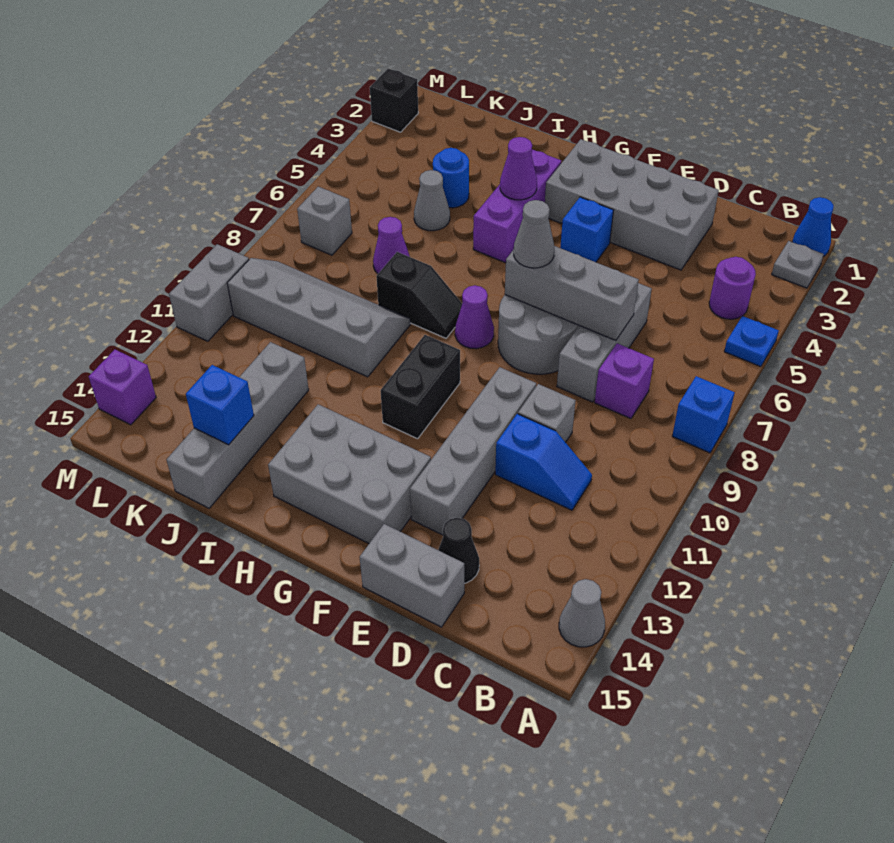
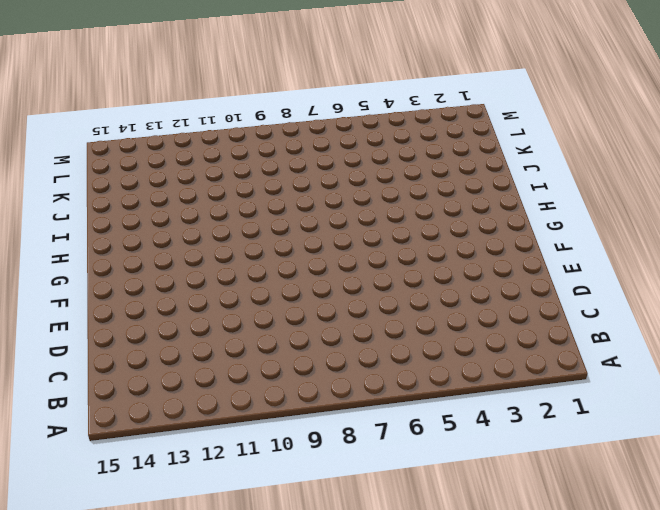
none -> blue cone A1 level 1
none -> grey plate A2 level 1
none -> blue plate A5 level 1
none -> blue brick A8 level 1

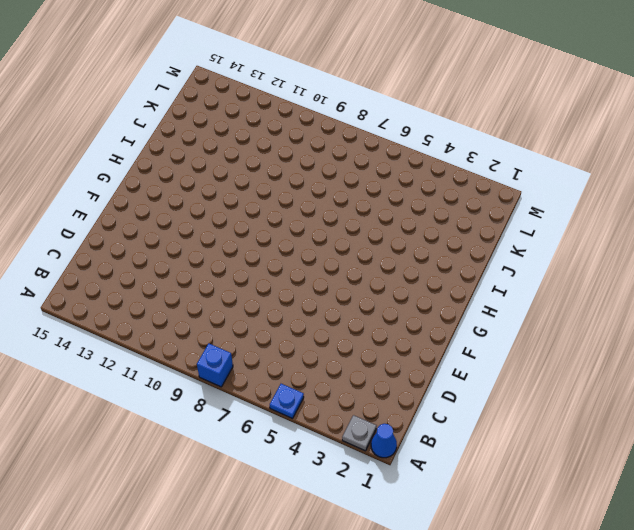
none -> grey cone A14 level 1
none -> purple round brick B4 level 1
none -> purple brick C8 level 1
none -> blue slope C11:D11 level 1 top D

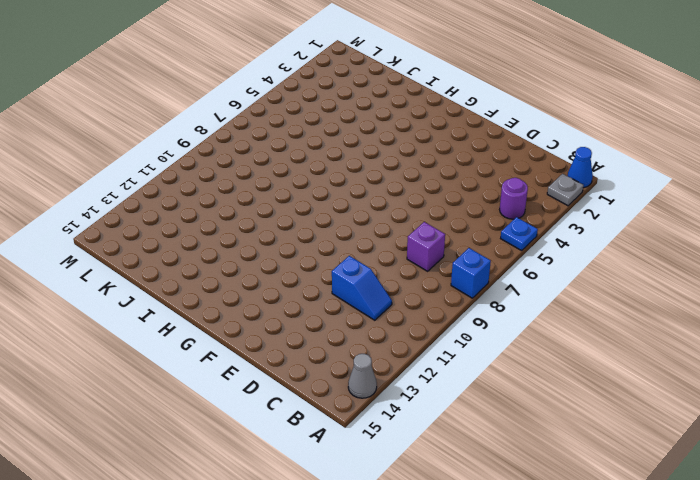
none -> grey brick D2:G3 level 1
none -> grey brick D6:D8 level 1
none -> grey brick D10 level 1
none -> black cone D14 level 1

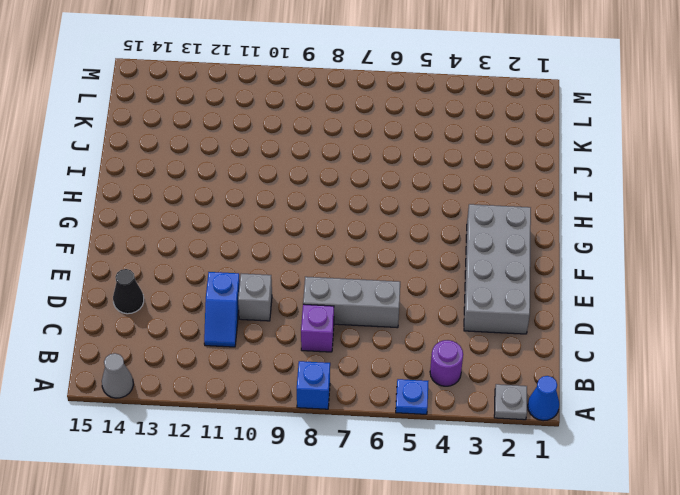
none -> grey brick D15:E15 level 1
none -> grey round brick E7:F8 level 1
none -> grey brick E10:E13 level 1
none -> blue brick F4 level 1

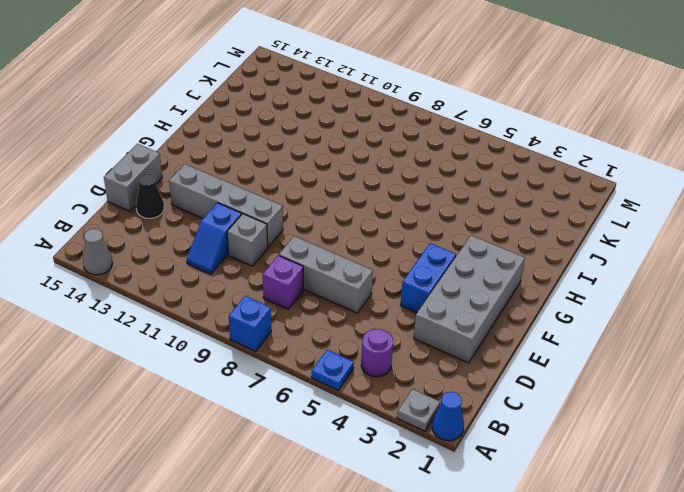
blue brick E4:F4 level 1 -> blue brick F4 level 1
none -> grey round brick E7:F8 level 1
none -> grey brick F13:H14 level 1
none -> purple cone G8 level 1
none -> black brick G10:G11 level 1

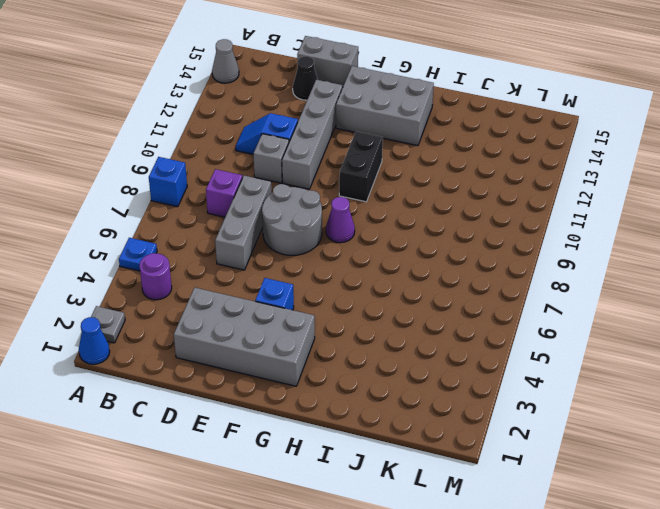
none -> purple brick H3:H5 level 1
none -> black slope H8:I8 level 1 top I
none -> grey slope I9:L10 level 1 top 10
none -> blue round brick J4 level 1

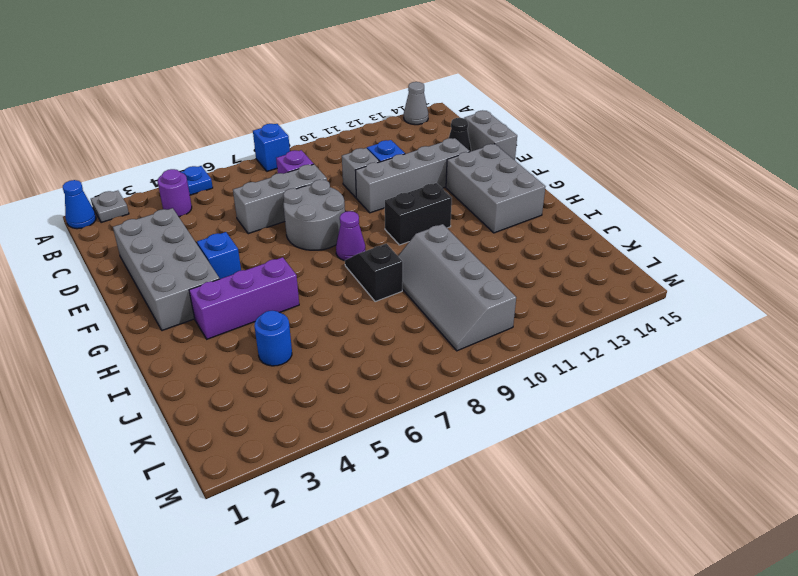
none -> grey cone J5 level 1
none -> purple cone J7 level 1
none -> grey brick J12:J15 level 1
none -> grey brick L7 level 1

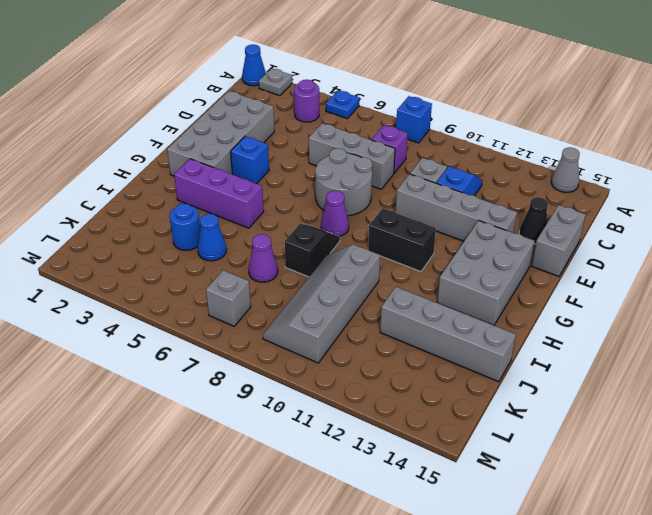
blue cone J5 level 1 -> grey cone J5 level 1
none -> black brick M2 level 1
none -> grey brick M10:M11 level 1
none -> purple brick M14 level 1
none -> grey brick D7:F7 level 2

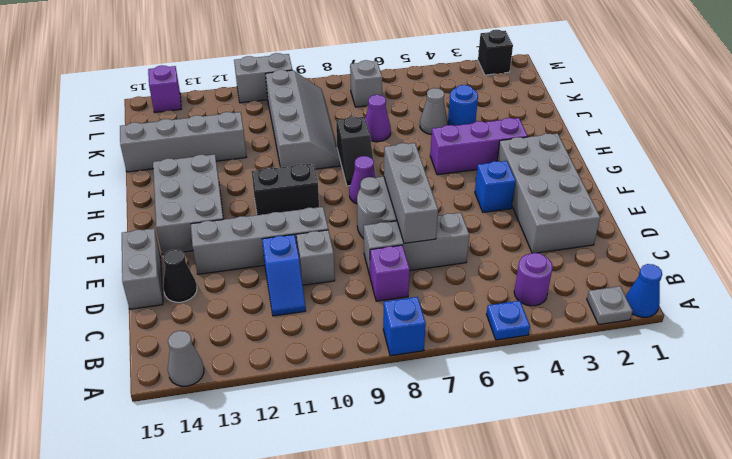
none -> purple cone H4 level 2
none -> blue brick J14 level 2
none -> grey cone F7 level 3

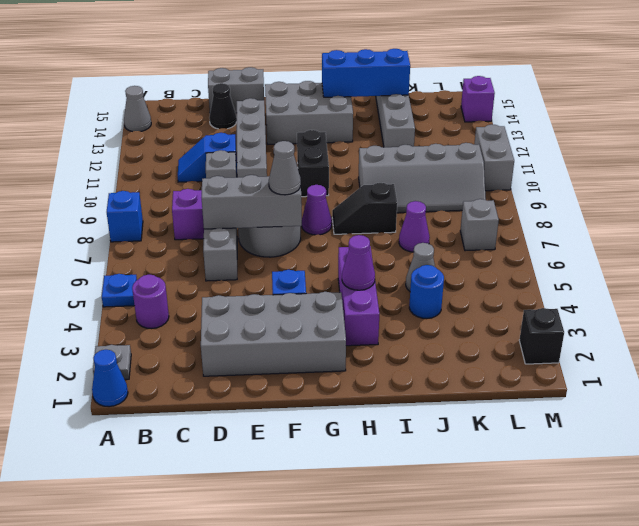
blue brick H14:J14 level 2 -> blue brick J14 level 2

